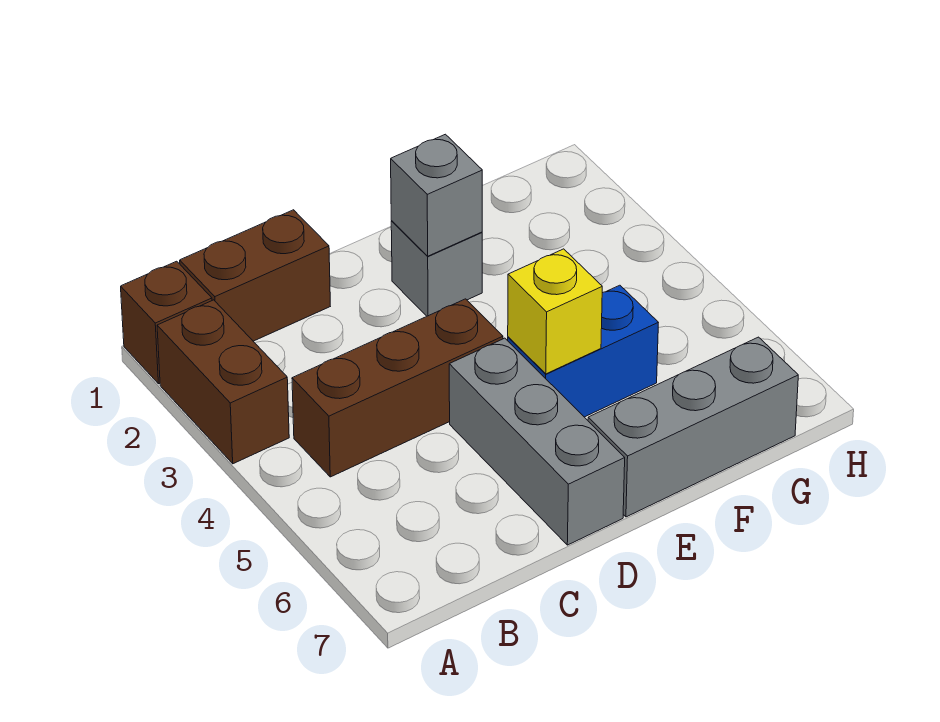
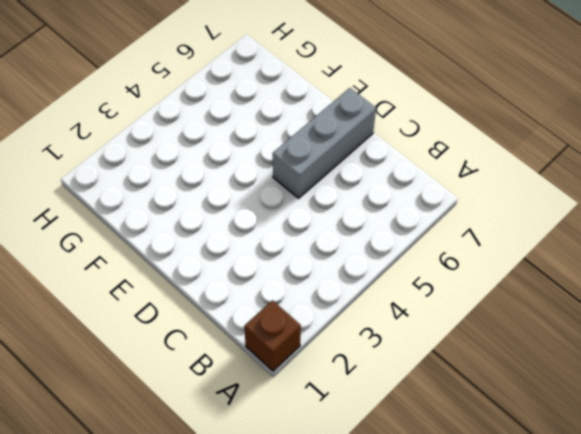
none -> brown brick A2:A3 level 1
none -> brown brick B1:C1 level 1

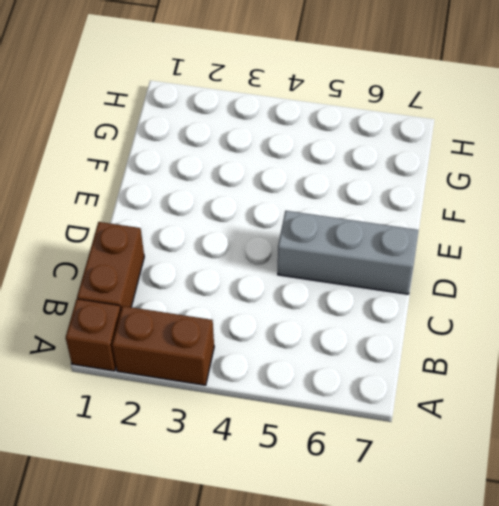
none -> brown brick B4:D4 level 1
none -> grey brick E2 level 1

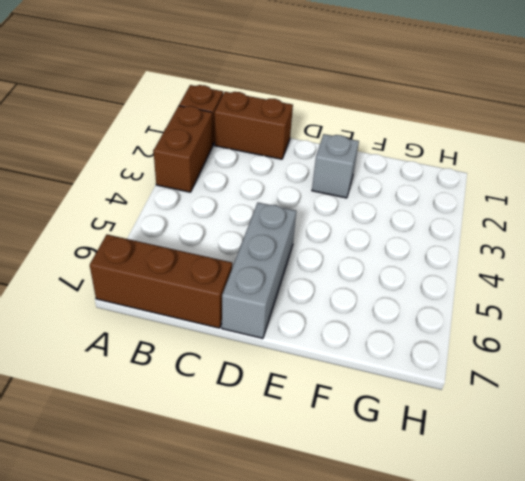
brown brick A7:C7 level 1 -> brown brick B4:D4 level 1
none -> blue brick E5:F5 level 1
none -> grey brick E7:G7 level 1

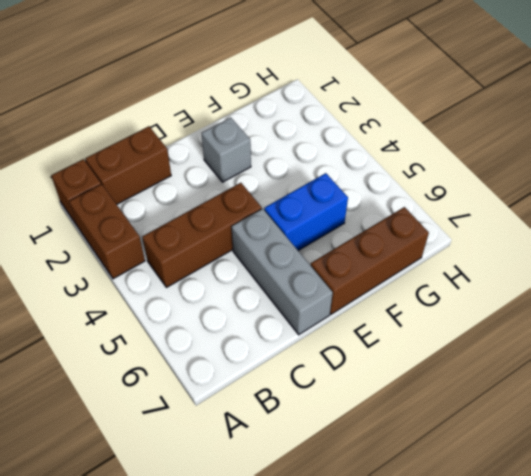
brown brick E7:G7 level 1 -> grey brick E7:G7 level 1
none -> grey brick E2 level 2
none -> yellow brick E5 level 2

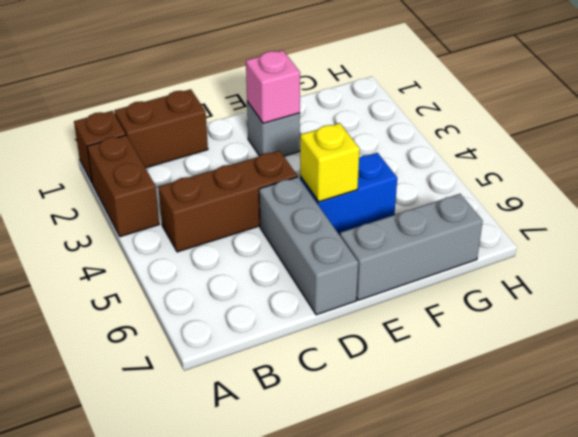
pink brick E2 level 2 -> grey brick E2 level 2

